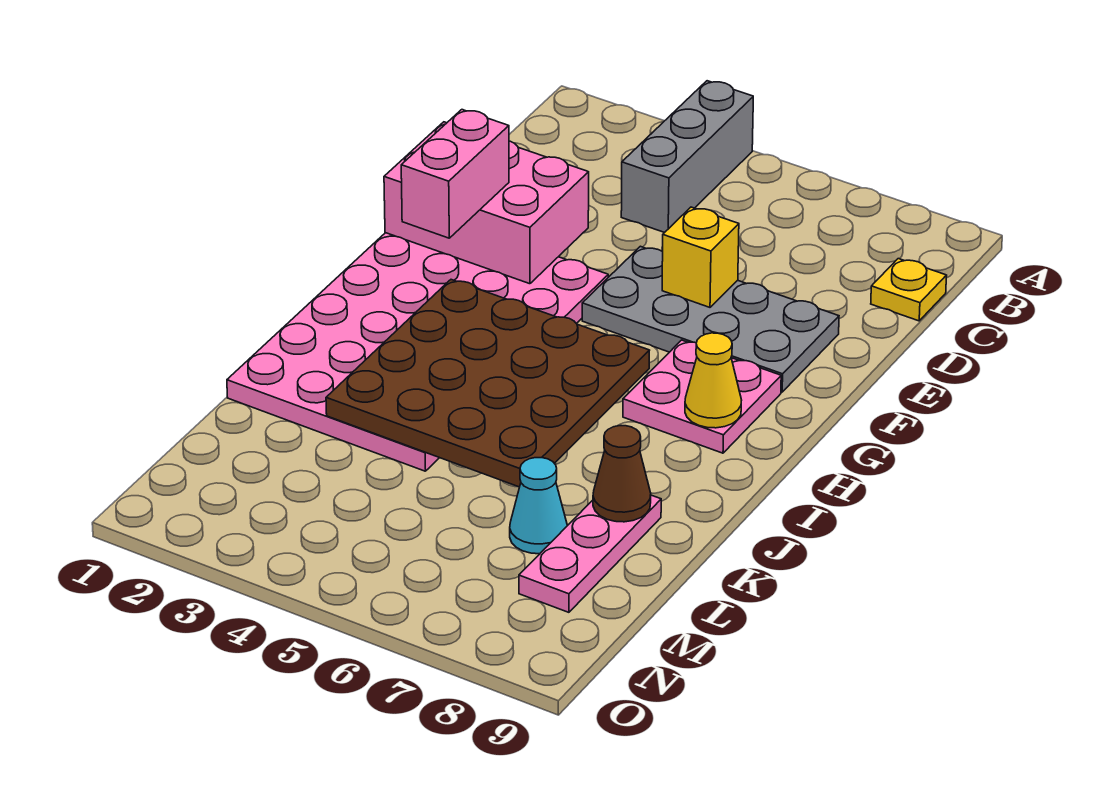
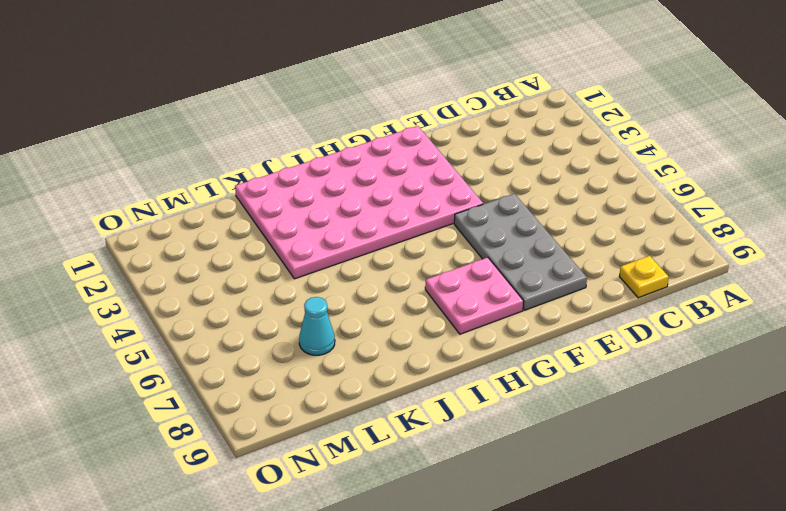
none -> grey brick A4:C4 level 1
none -> pink plate K8:M8 level 1
none -> pink brick E1:F3 level 2

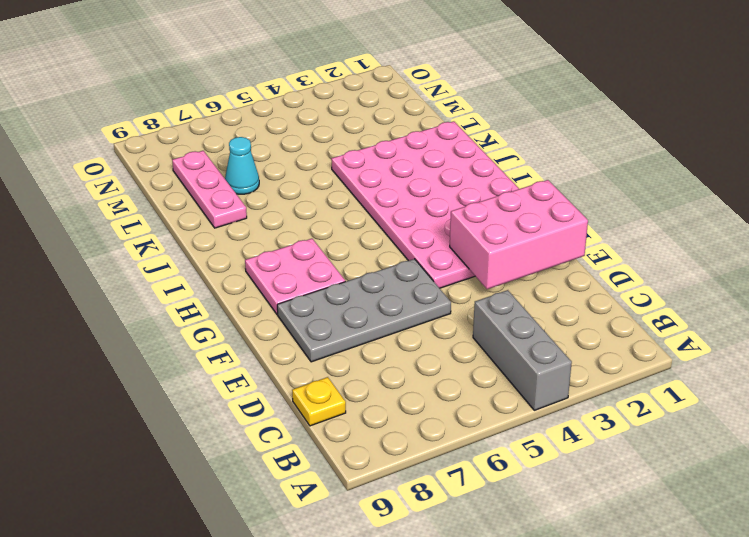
none -> yellow brick E6 level 2
none -> brown plate H3:K6 level 2
none -> yellow cone H8 level 2

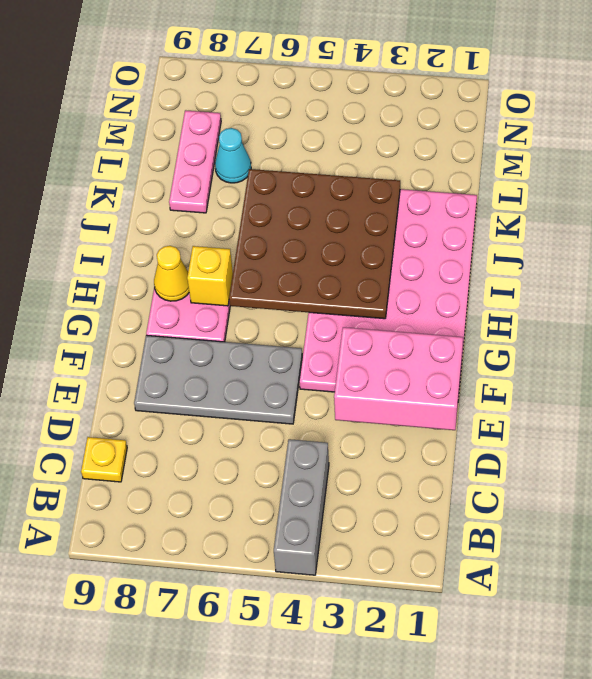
yellow brick H7 level 2 -> yellow brick E6 level 2
none -> brown cone K8 level 2
none -> pink brick F2:G2 level 3

